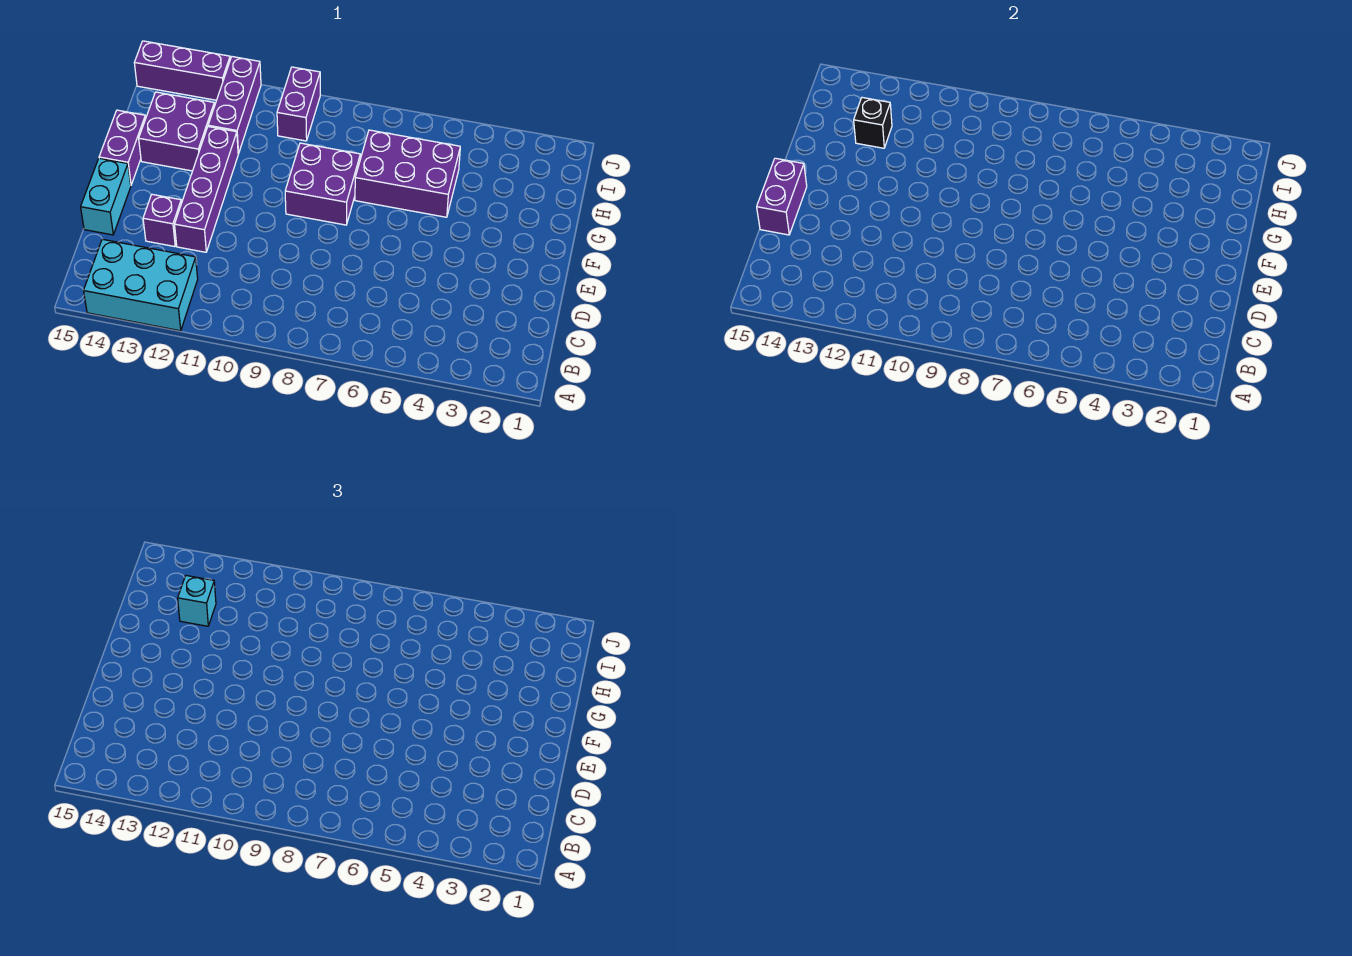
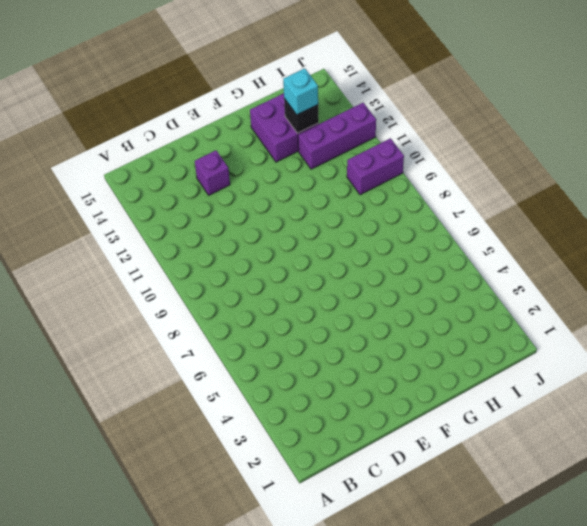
none -> cyan brick A12:B14 level 1
none -> purple brick D12:G12 level 1
none -> cyan brick D15:E15 level 1

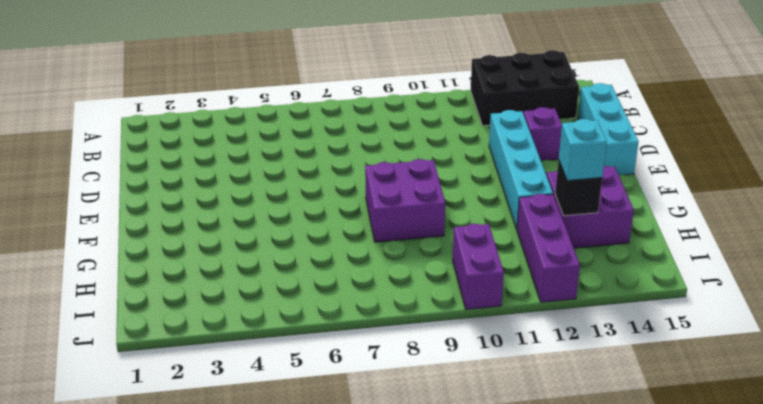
black brick A12:B14 level 1 -> cyan brick A12:B14 level 1
cyan brick C15:E15 level 1 -> cyan brick D15:E15 level 1
cyan brick D12:G12 level 1 -> purple brick D12:G12 level 1
none -> purple brick F15:G15 level 1
none -> purple brick G5:H7 level 1
none -> purple brick J13:J15 level 1

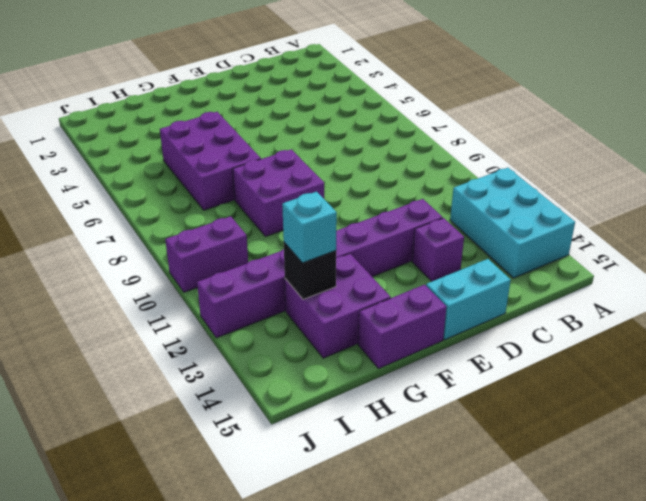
none -> purple brick J13:J15 level 1
none -> purple brick D15:E15 level 2

